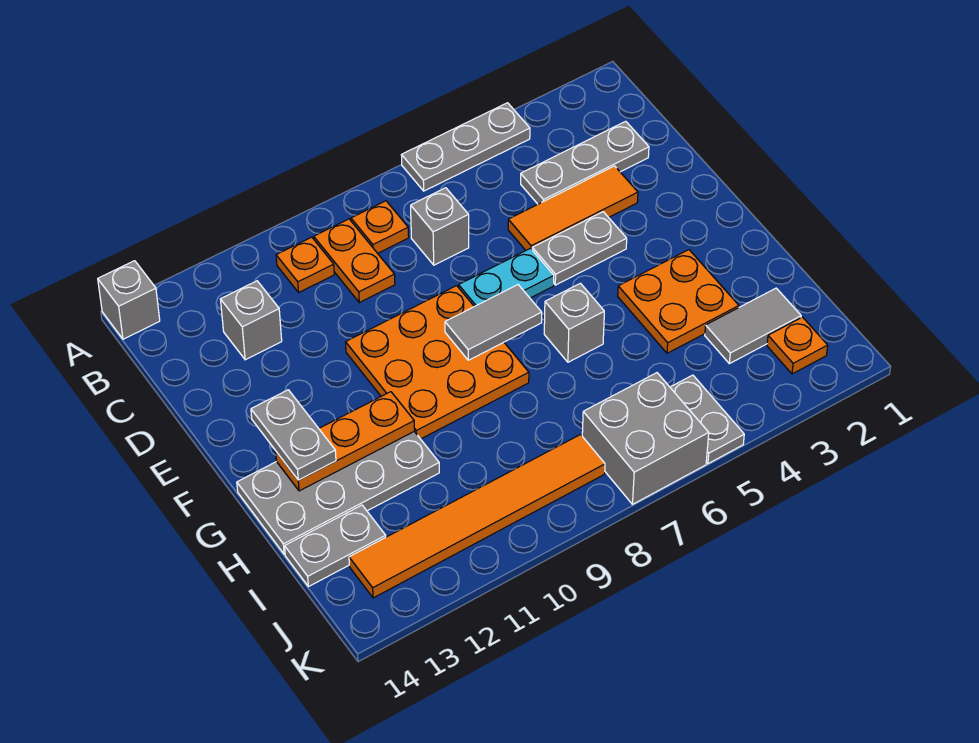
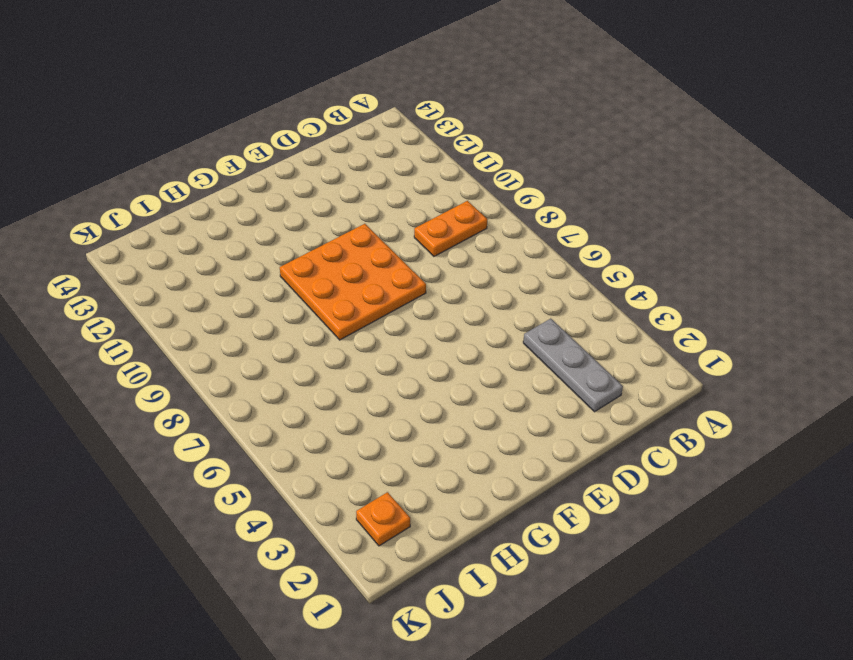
none -> grey plate A4:A6 level 1
none -> grey brick A14 level 1
none -> orange plate B8 level 1

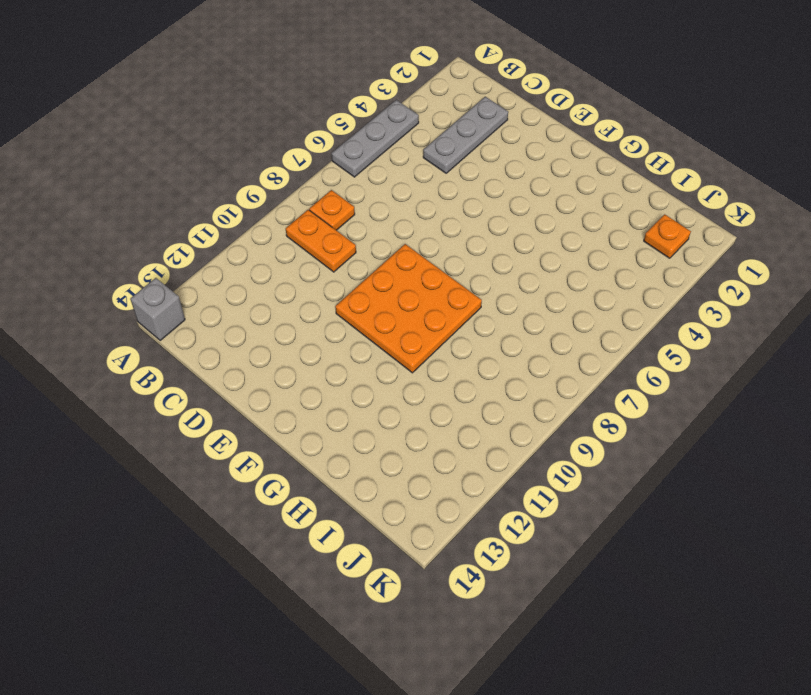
none -> orange plate B10 level 1
none -> grey brick C7 level 1
none -> grey brick C12 level 1

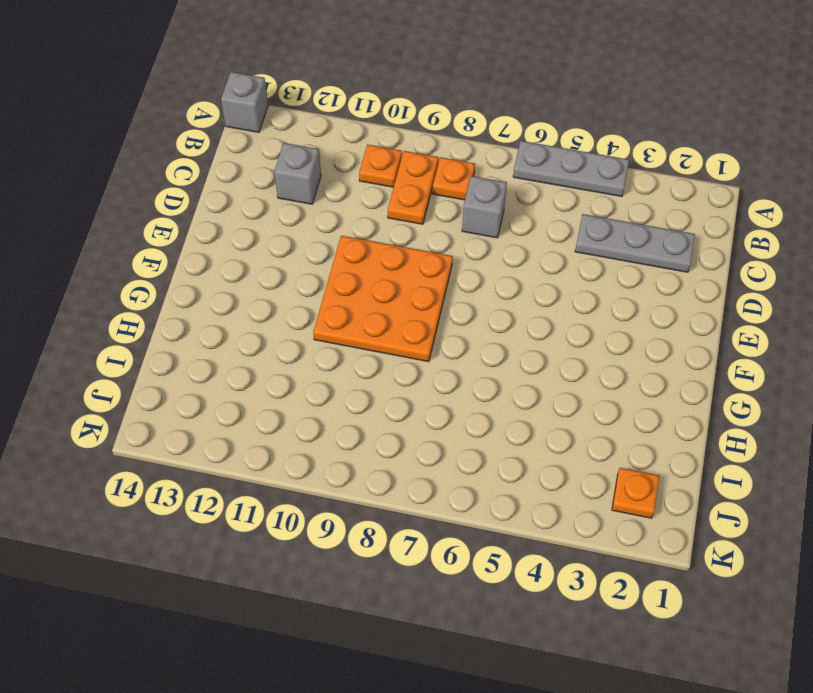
none -> orange tile D3:D5 level 1
none -> grey plate E4:E5 level 1
none -> cyan plate E6:E7 level 1

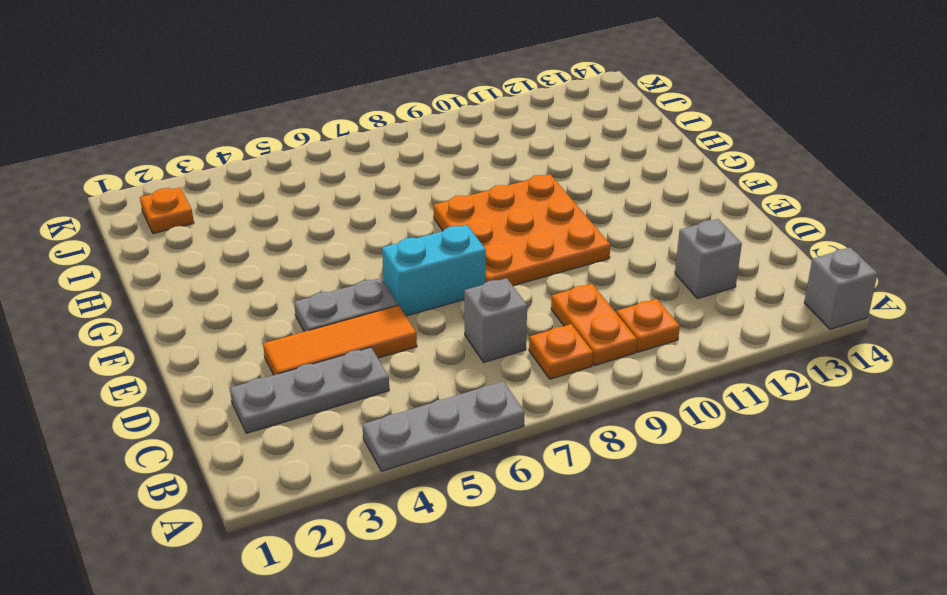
cyan brick E6:E7 level 1 -> cyan plate E6:E7 level 1
none -> orange plate G3:H4 level 1
none -> grey brick G6 level 1
none -> grey plate G11:H14 level 1

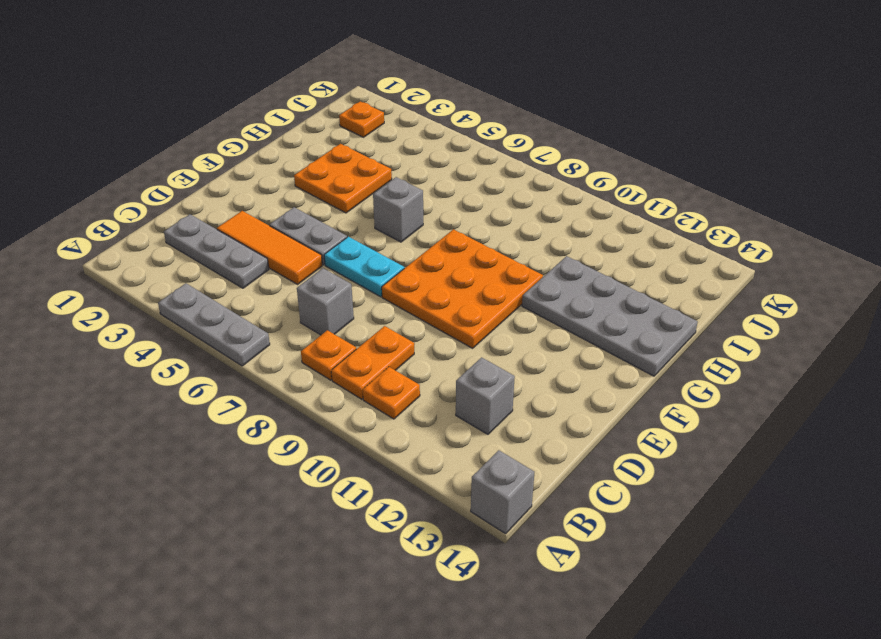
none -> grey tile I2:I3 level 1
none -> grey plate I13:I14 level 1
none -> grey plate J5:K5 level 1

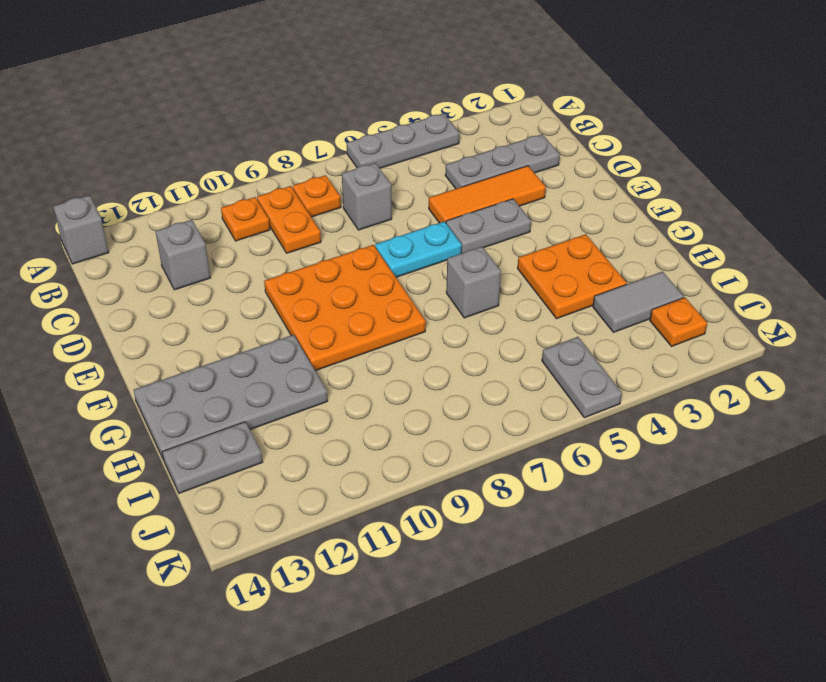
none -> grey brick J6:K7 level 1
none -> orange tile J8:J13 level 1
none -> grey tile F7:F8 level 2

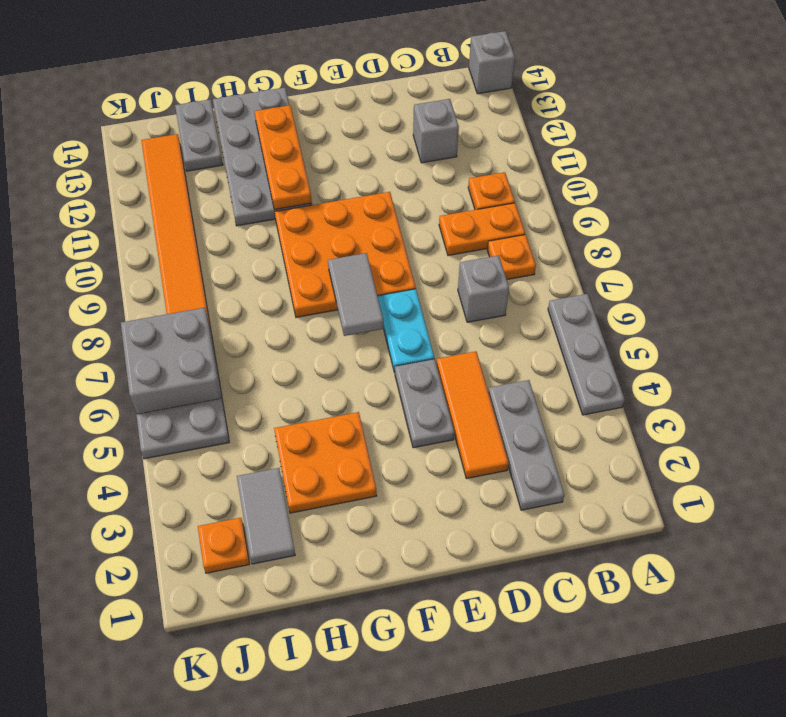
none -> grey brick G6 level 1
none -> grey plate F13:G13 level 3

